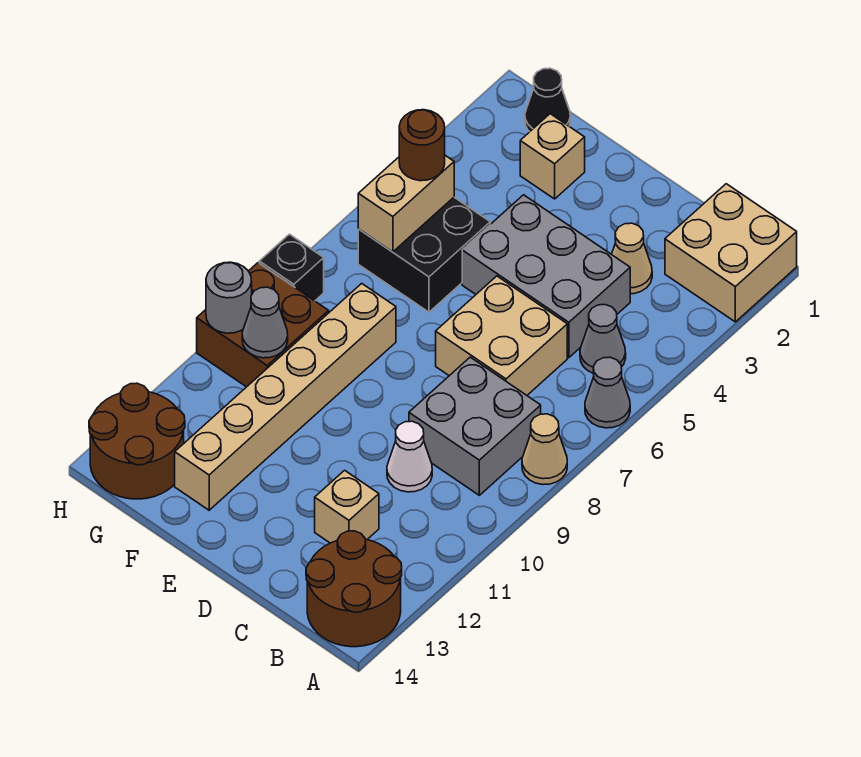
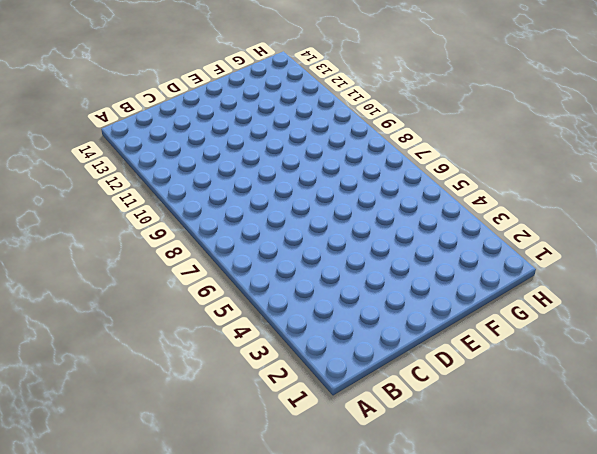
none -> tan brick A1:B2 level 1
none -> grey cone A6 level 1
none -> tan cone A8 level 1

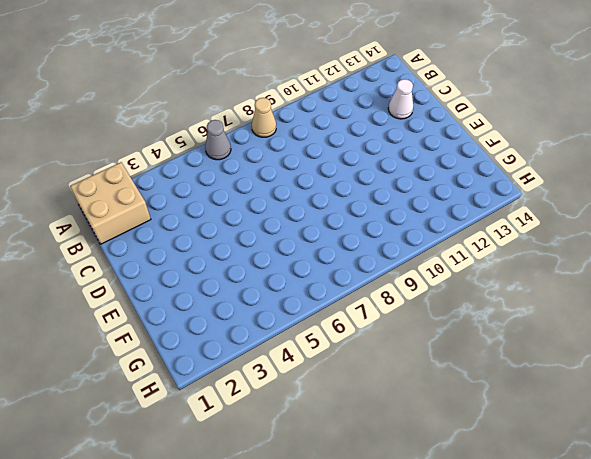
white cone C13 level 1 -> white cone C10 level 1
none -> brown round brick A13:B14 level 1
none -> grey cone B5 level 1
none -> grey brick B8:C9 level 1

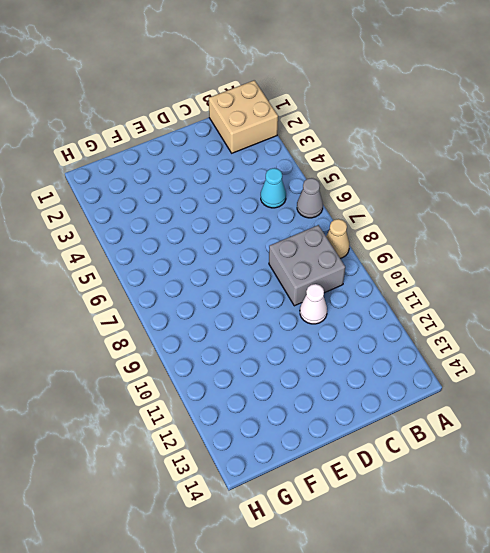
cyan cone B5 level 1 -> grey cone B5 level 1
none -> brown round brick A13:B14 level 1
none -> tan cone C3 level 1
none -> grey brick C4:E5 level 1

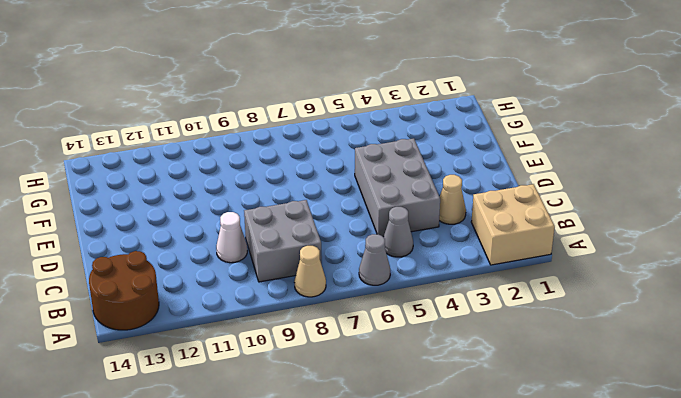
none -> tan brick C6:D7 level 1
none -> tan brick C12 level 1
none -> tan brick F2 level 1

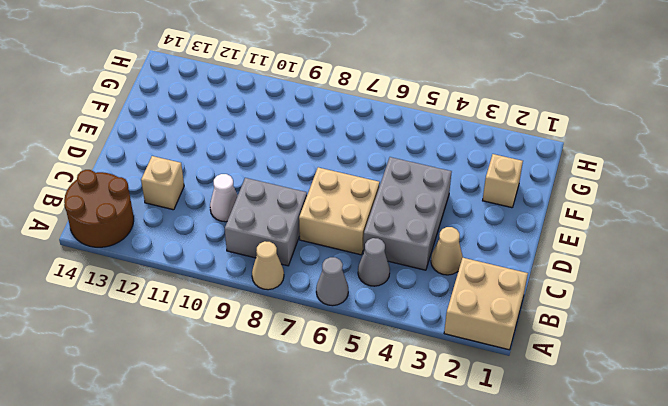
none -> black brick F5:G6 level 1
none -> tan brick F8:F13 level 1
none -> black cone G1 level 1

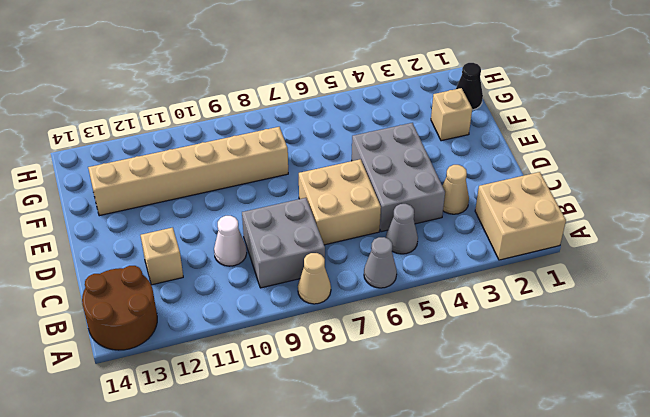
none -> black brick F5:G6 level 1
none -> brown brick G9:H10 level 1
none -> brown round brick G13:H14 level 1

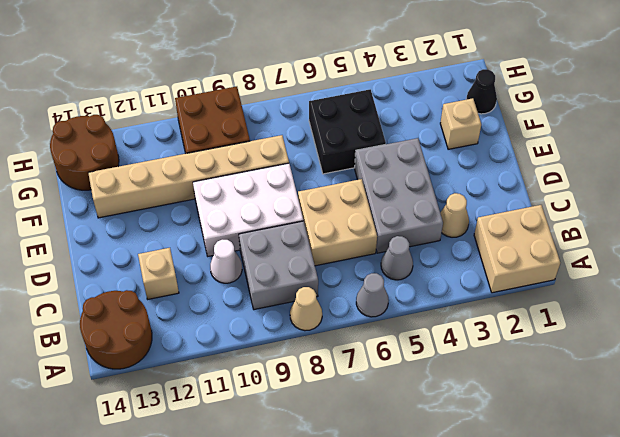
white brick D8:E10 level 1 -> none
none -> black brick H8 level 1
none -> tan brick G5:G6 level 2
none -> grey cone G10 level 2

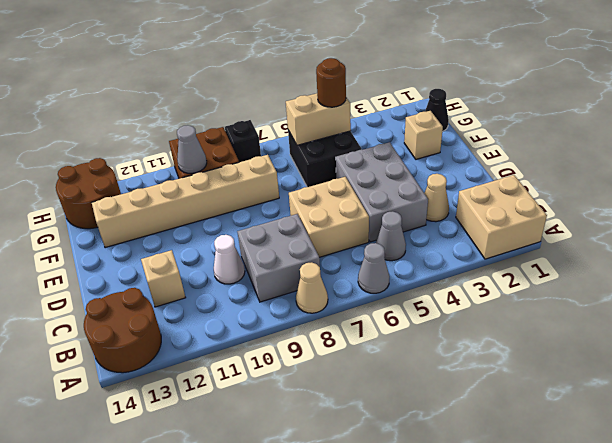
none -> grey round brick H10 level 2

